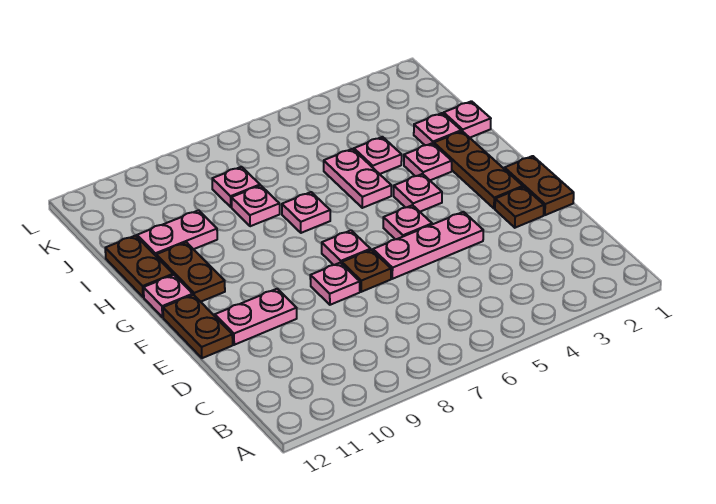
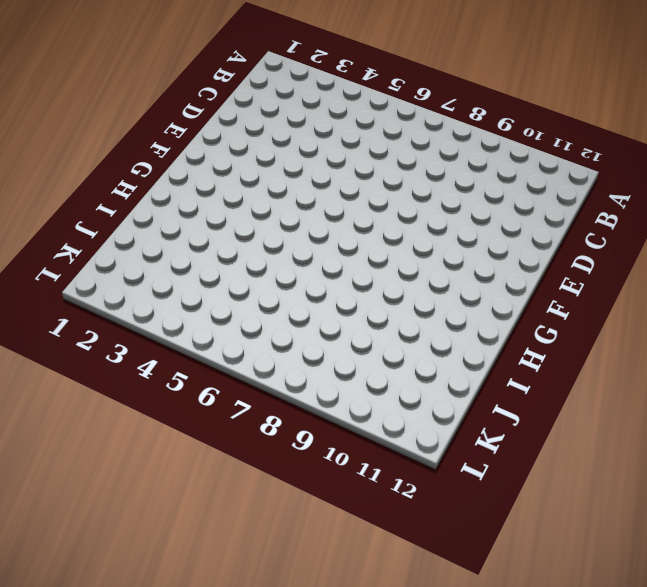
none -> brown plate E1:F1 level 1
none -> brown plate E2 level 1
none -> pink plate E4:E6 level 1

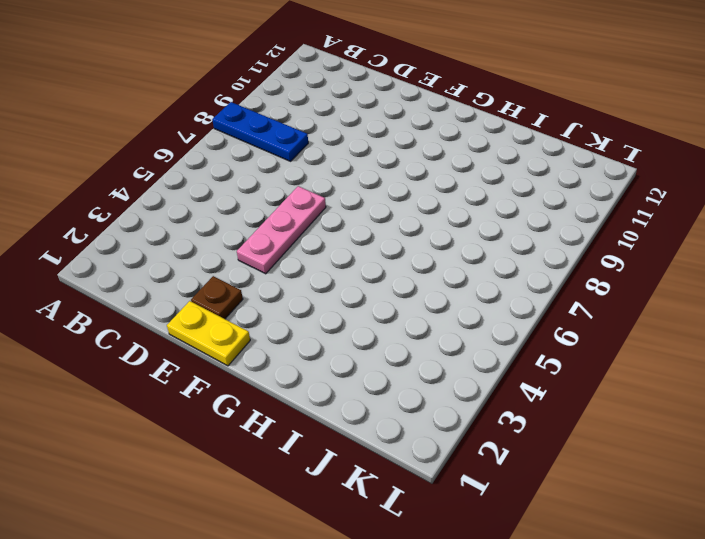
blue plate A8:C8 level 1 -> none
yellow plate E1:F1 level 1 -> brown plate E1:F1 level 1
none -> brown plate E7 level 1
none -> pink plate E8 level 1
none -> pink plate E10:E11 level 1

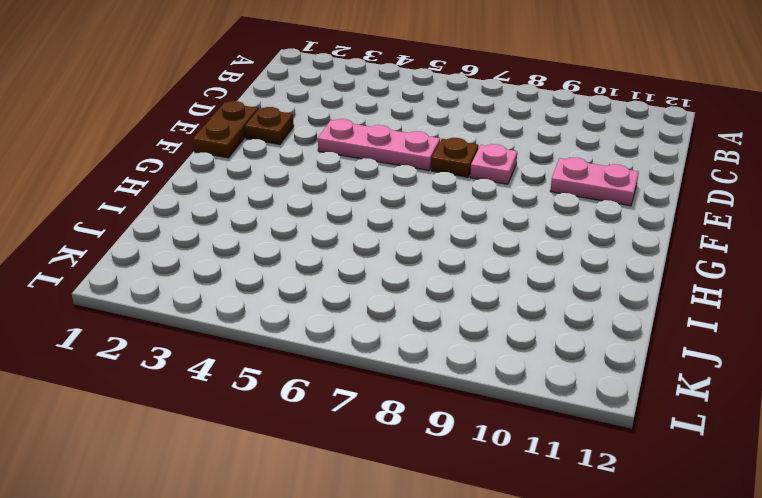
none -> brown plate E12:F12 level 1
none -> brown plate F2:H2 level 1
none -> pink plate F5 level 1

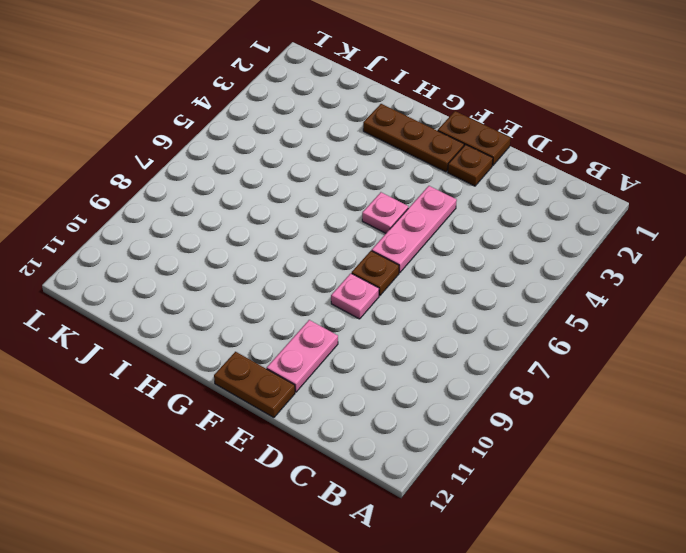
none -> pink plate F7 level 1
none -> pink plate G4 level 1
none -> brown plate G11:H11 level 1

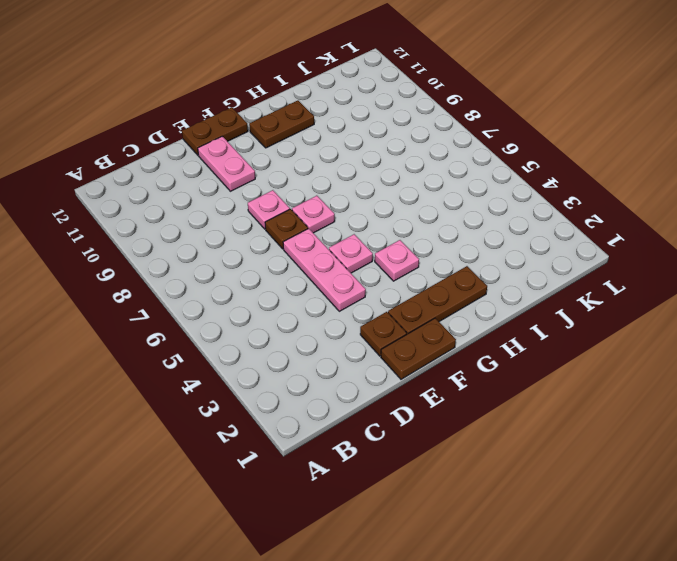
none -> pink plate G12 level 1
none -> pink plate H3 level 1
none -> pink plate H5:I5 level 1

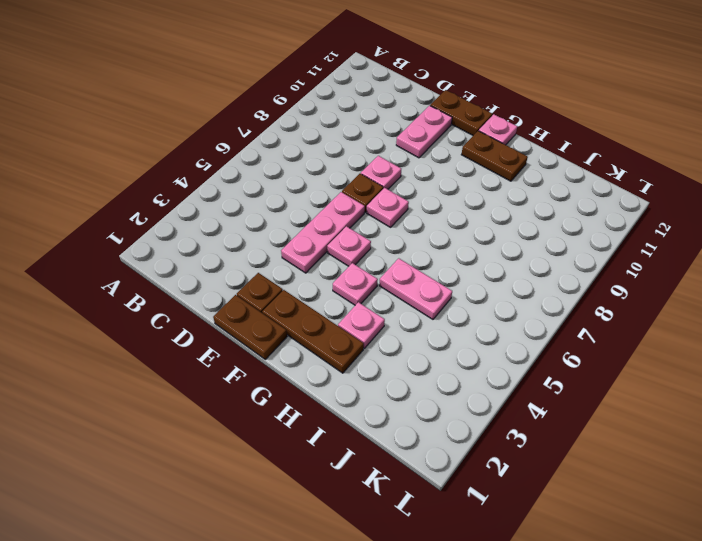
none -> pink plate H7 level 1
none -> brown plate H12:I12 level 1
none -> pink plate I1 level 1

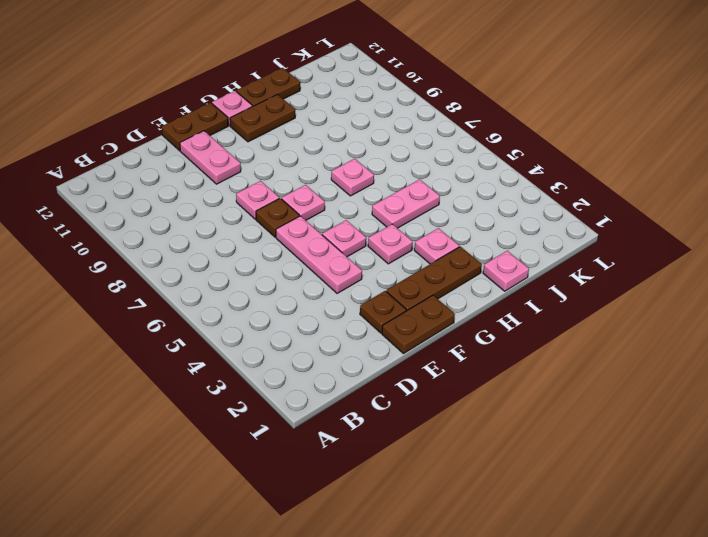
none -> pink plate I2 level 1
none -> pink plate I4 level 1
none -> pink plate I8 level 1

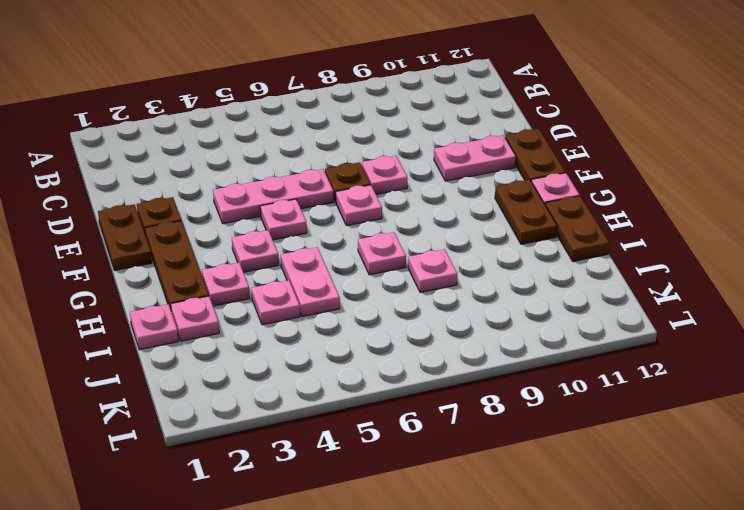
none -> pink plate I10:I11 level 1
none -> pink plate J8 level 1

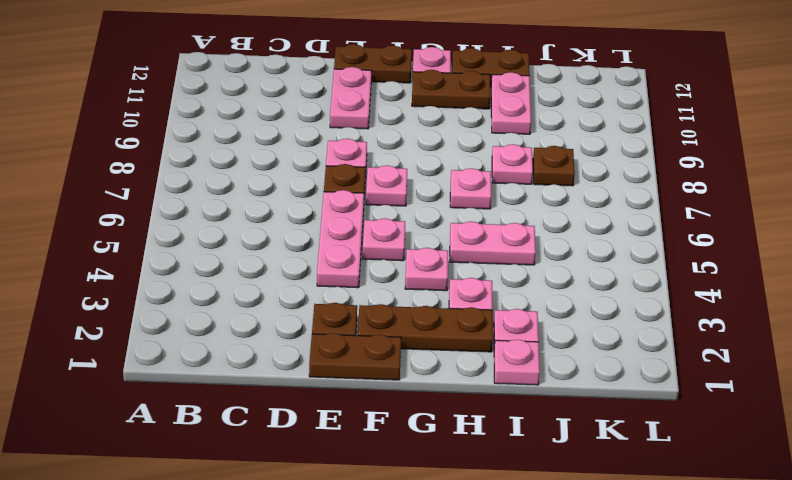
brown plate J8 level 1 -> pink plate J8 level 1
none -> pink plate I4 level 1

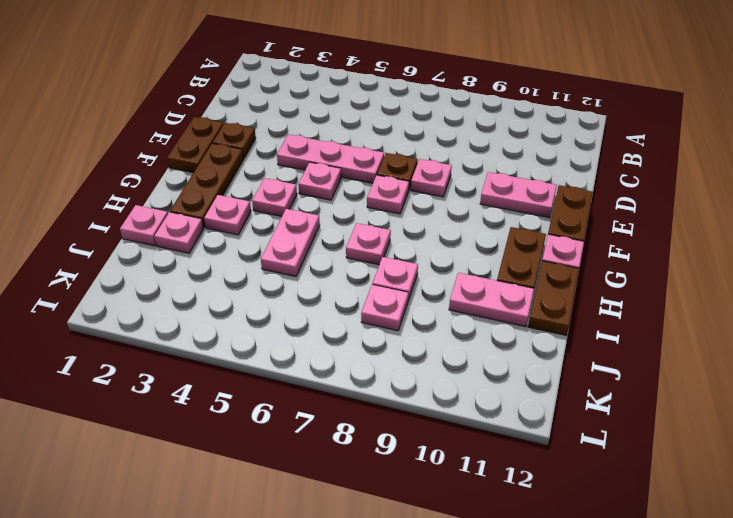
none -> pink plate I4 level 1

